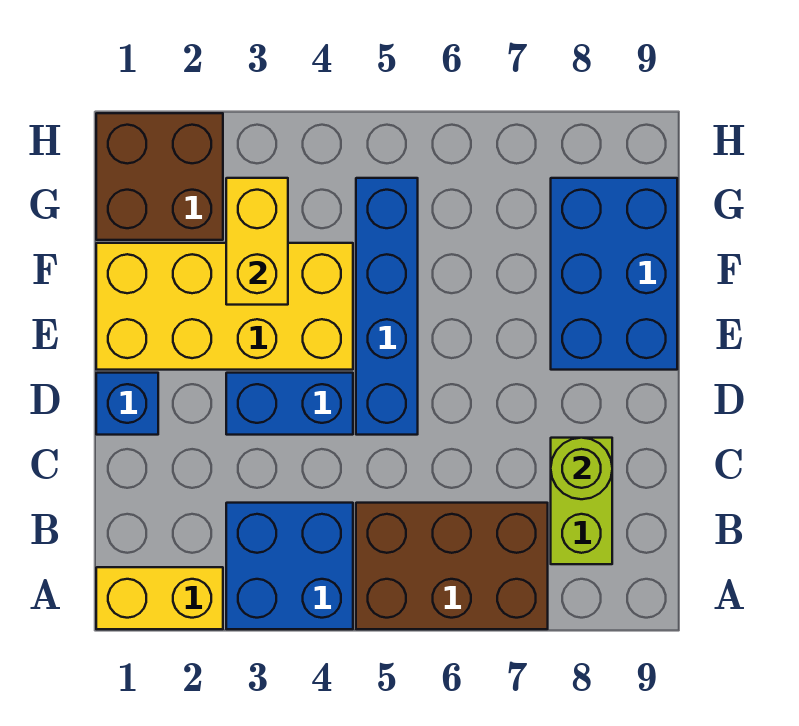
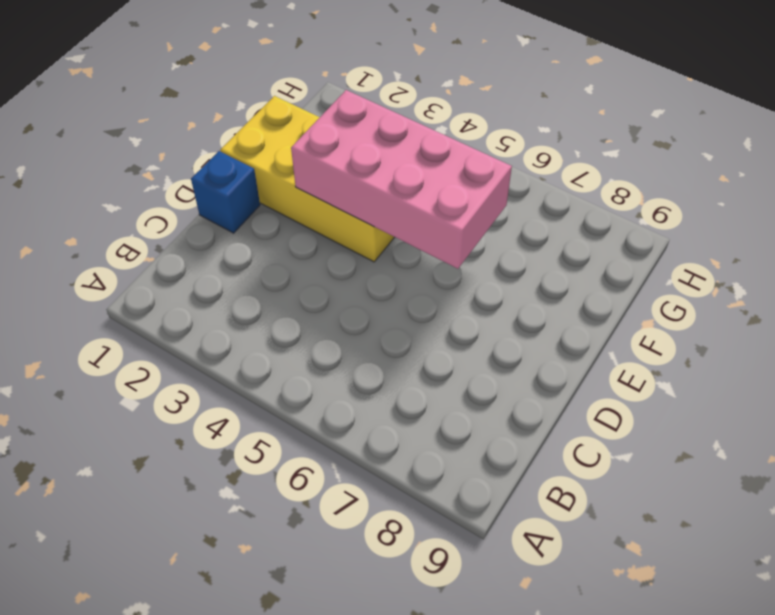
pink brick E3:F6 level 2 -> yellow brick F3:G3 level 2
none -> yellow brick A1:A2 level 1
none -> blue brick A3:B4 level 1
none -> brown brick A5:B7 level 1

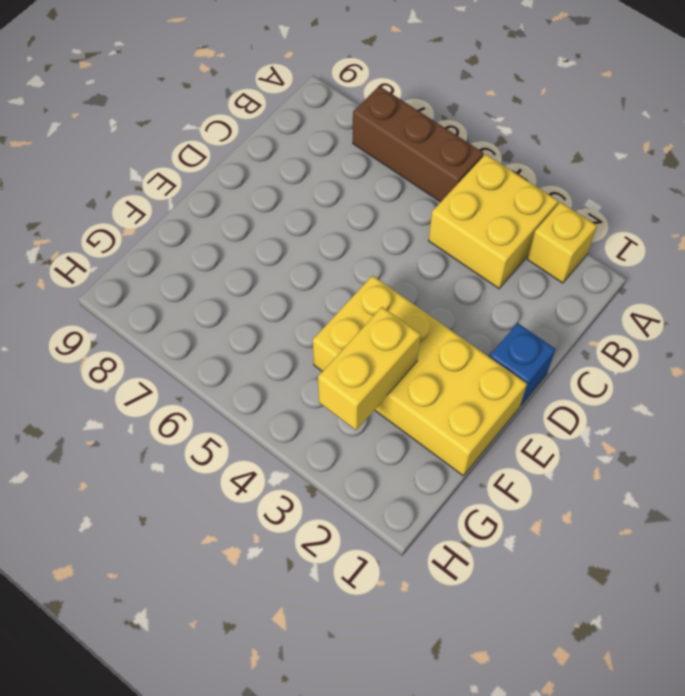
yellow brick A2 level 1 -> yellow brick A1:A2 level 1
yellow brick A3:B4 level 1 -> blue brick A3:B4 level 1
brown brick A5:A7 level 1 -> brown brick A5:B7 level 1
none -> lime brick B8:C8 level 1
none -> blue brick D3:D4 level 1
none -> blue brick D5:G5 level 1

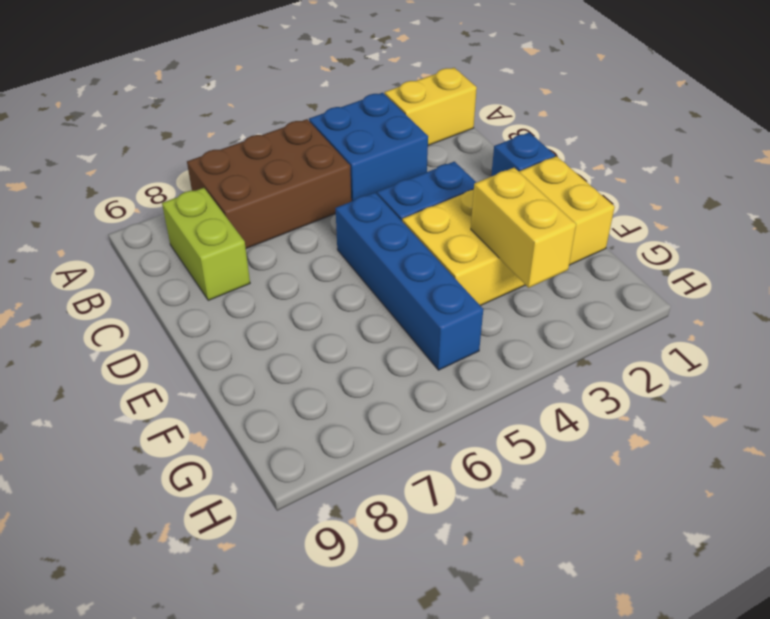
none -> blue brick E8:G9 level 1
none -> brown brick G1:H2 level 1
none -> lime round brick C8 level 2

